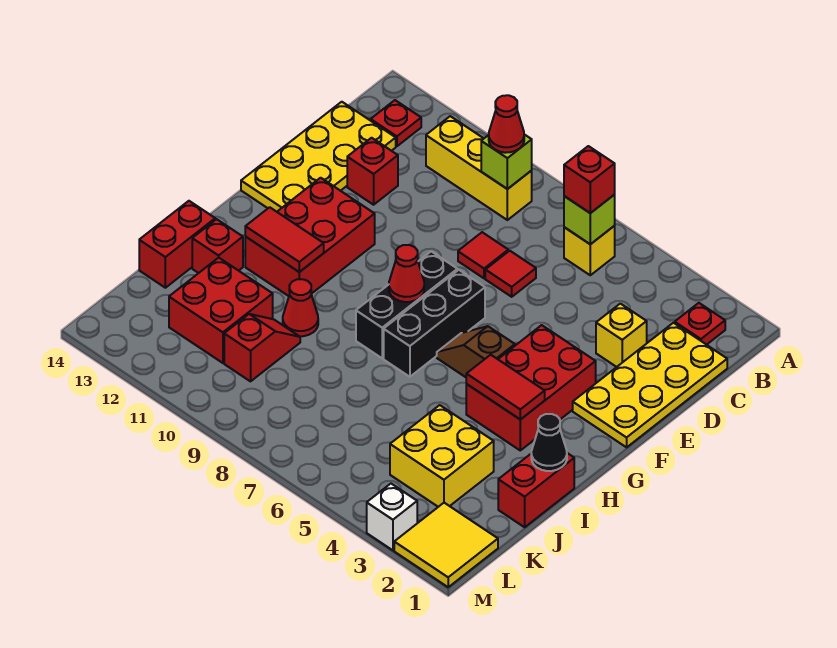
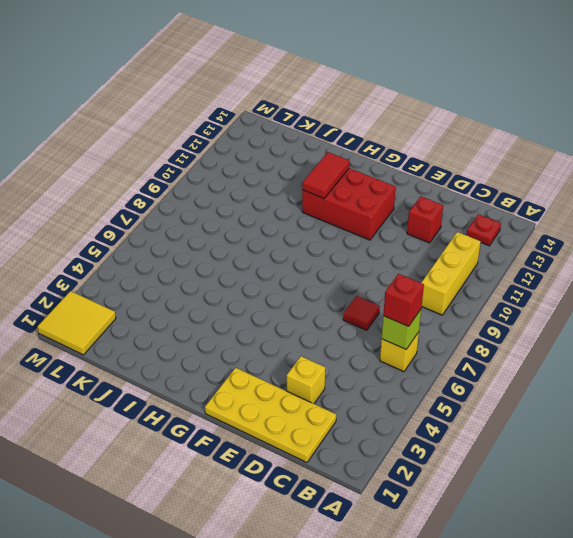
none -> red plate B2 level 1
none -> yellow plate C13:F14 level 1
none -> red tile D8 level 1
none -> red brick F3:H4 level 1

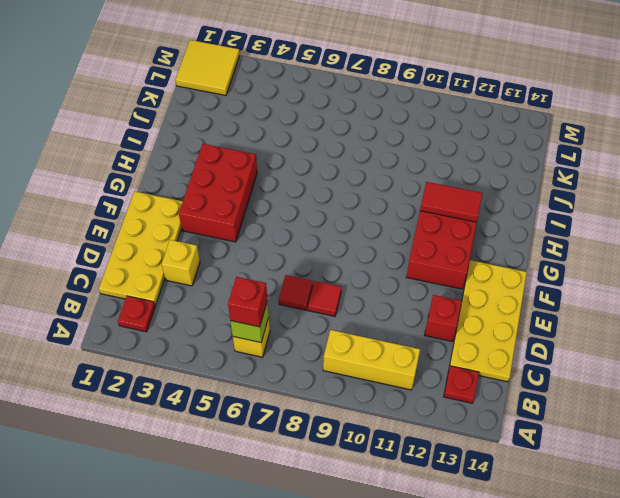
none -> black brick F7:H7 level 1
none -> black brick F8:H8 level 1
none -> brown slope G5:G6 level 1 top 5
none -> red brick I1:J1 level 1

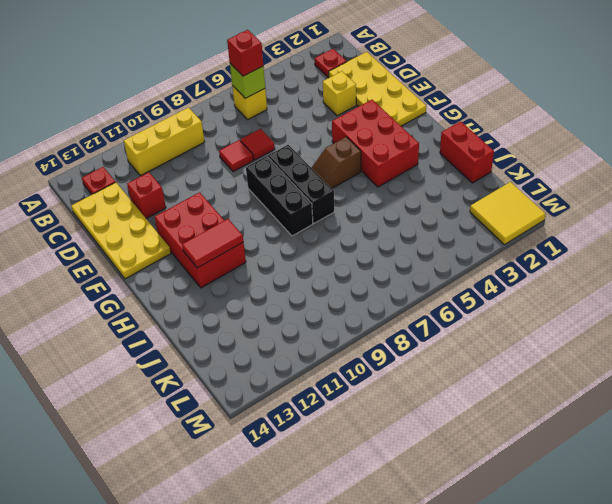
none -> red cone I10 level 1
none -> red brick I13 level 1
none -> red brick I14:J14 level 1
none -> yellow brick J3:K4 level 1

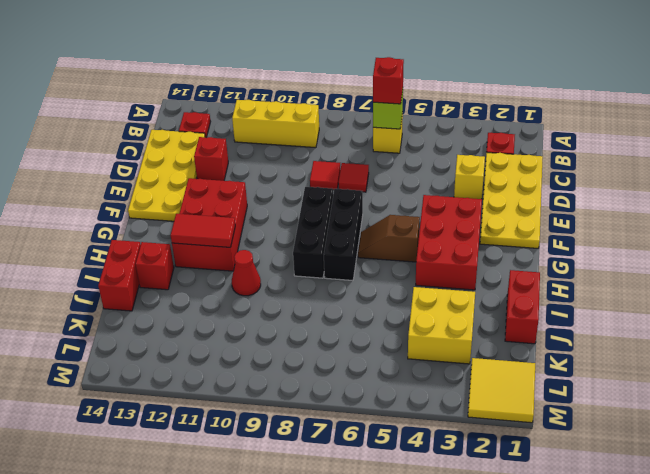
none -> red slope J10:K10 level 1 top K
none -> red brick J11:K12 level 1
none -> white brick M3 level 1
none -> lime brick B9 level 2

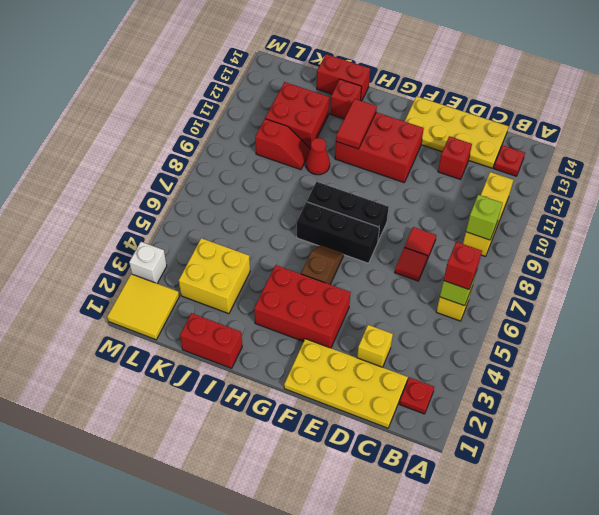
none -> red cone G8 level 2
none -> red tile H3:H4 level 2
none -> black cone I1 level 2
none -> red cone B9 level 3

